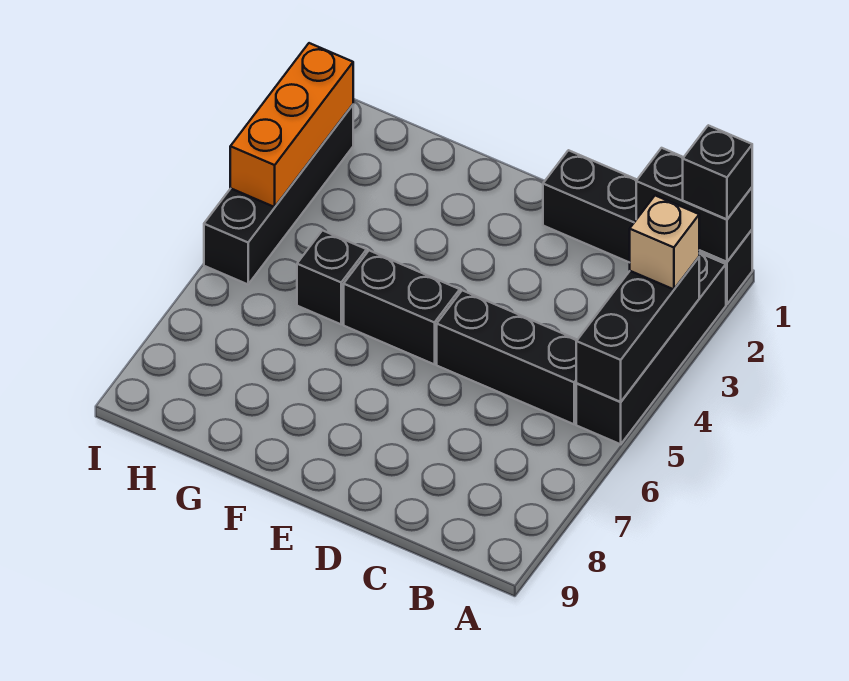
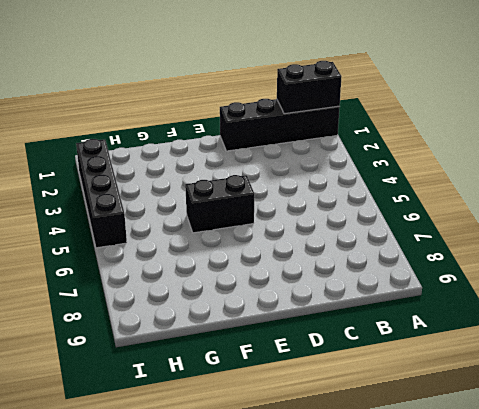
none -> black brick A2:A5 level 1
none -> black brick B5:D5 level 1

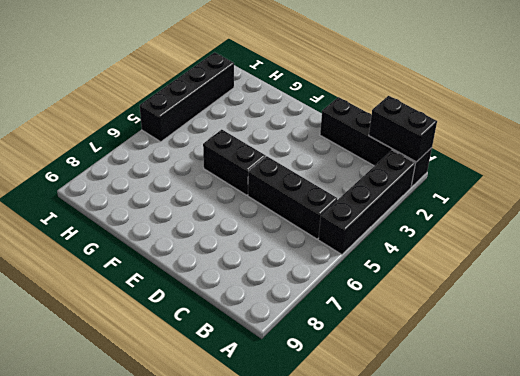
none -> black brick G5 level 1
none -> black brick A3:A5 level 2

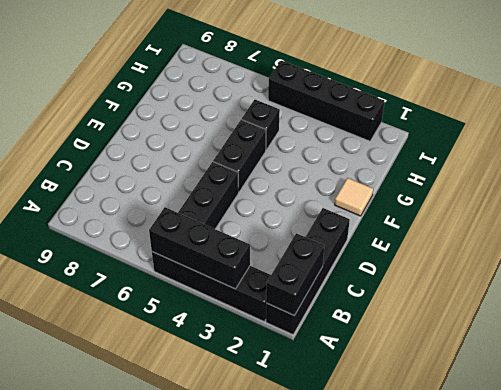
tan tile F1 level 1 -> none
none -> orange brick I2:I4 level 2
none -> black brick A1 level 3

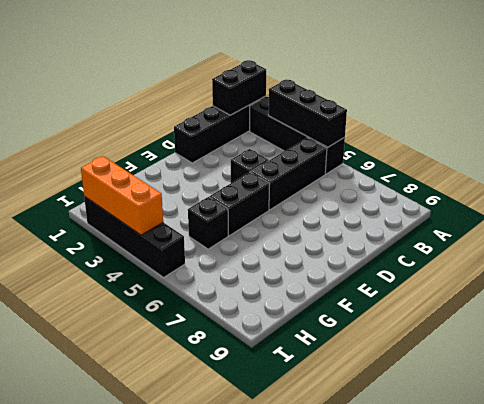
black brick D4 level 1 -> black brick A1 level 3
none -> tan brick A3 level 3

